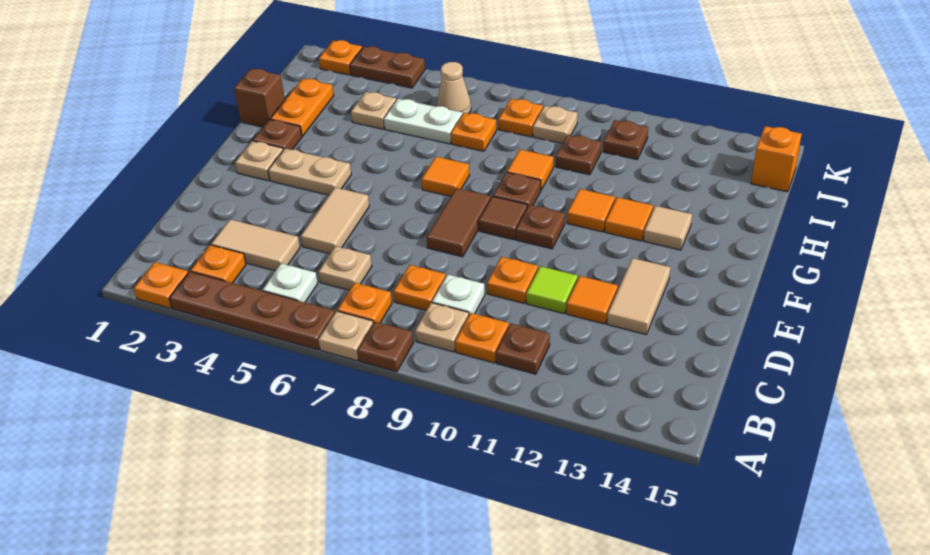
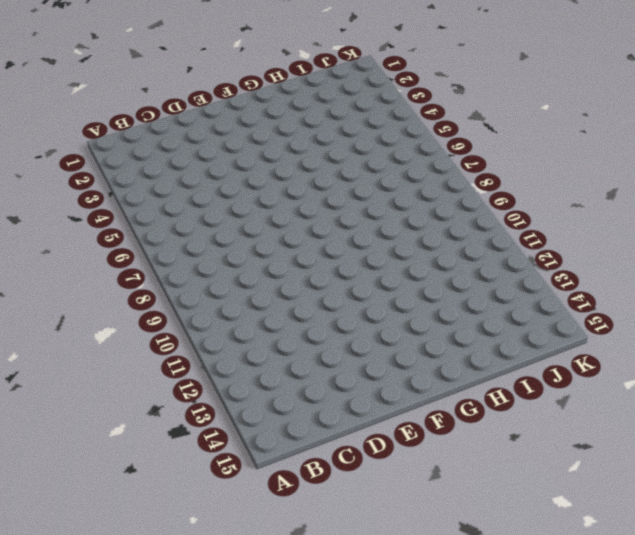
none -> orange plate A2 level 1
none -> brown plate A3:A6 level 1
none -> tan plate A7 level 1
none -> brown plate A8 level 1

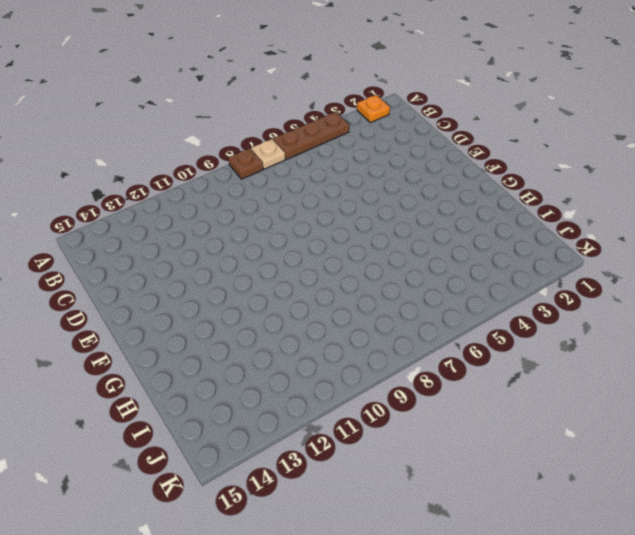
brown plate A4:A6 level 1 -> brown plate A3:A6 level 1
none -> orange plate B3 level 1
none -> white plate B5 level 1
none -> orange plate B7 level 1
none -> tan plate B9 level 1

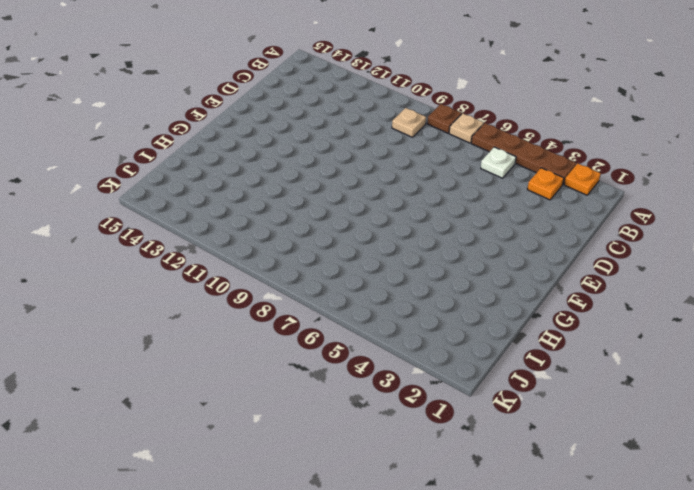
none -> orange plate B7 level 1
none -> orange plate B10 level 1
none -> brown plate B11 level 1
none -> tan tile C3:C4 level 1

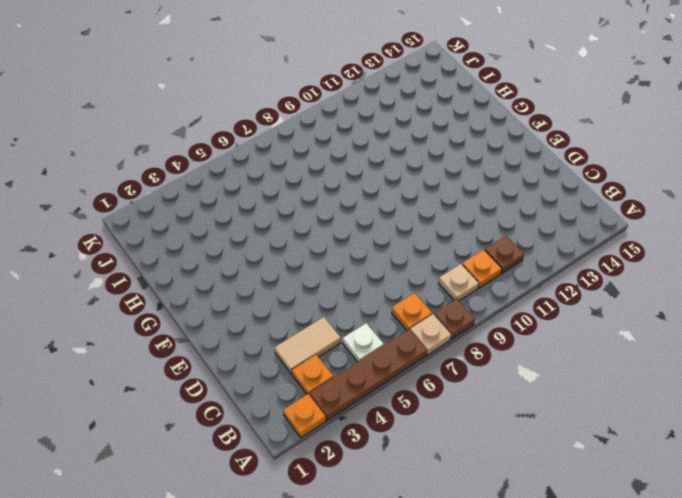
none -> tan plate C6 level 1
none -> orange plate C8 level 1
none -> white plate C9 level 1
none -> tan tile D5:E5 level 1

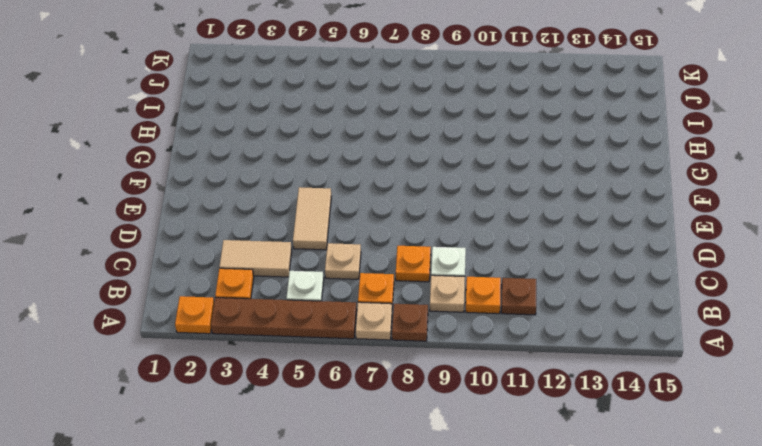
none -> orange plate D10 level 1
none -> lime tile D11 level 1
none -> orange tile D12 level 1
none -> tan tile D13:E13 level 1

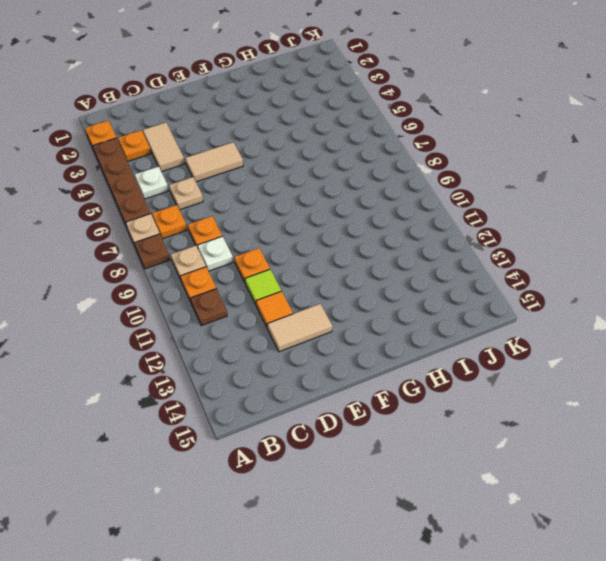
none -> brown tile E8:F8 level 1
none -> tan plate F2 level 1
none -> tan plate F3:F4 level 1
none -> brown tile F9 level 1

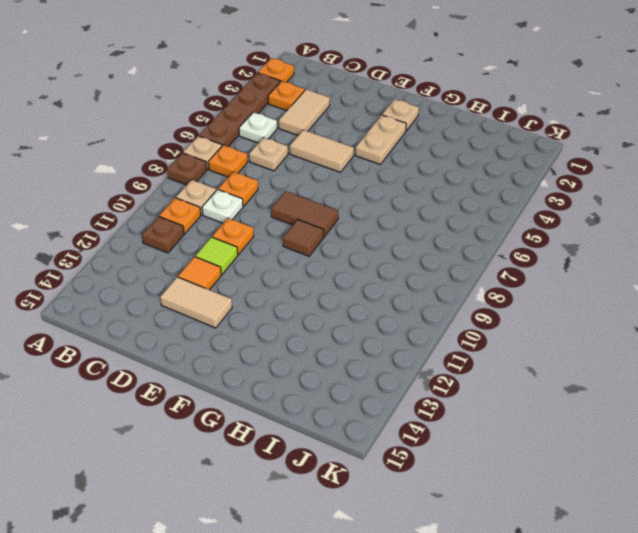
none -> brown plate F10 level 1
none -> brown plate G2 level 1
none -> orange tile G7 level 1
none -> brown plate G9 level 1

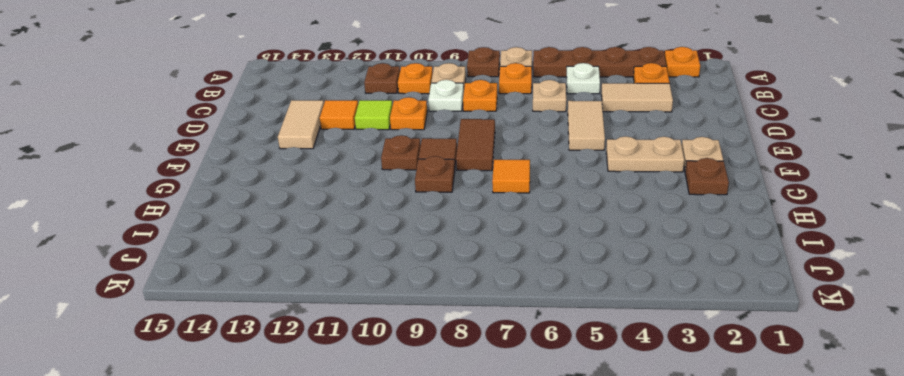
none -> orange tile G11 level 1
none -> orange tile G12 level 1
none -> tan tile G13 level 1
none -> brown brick H1 level 1

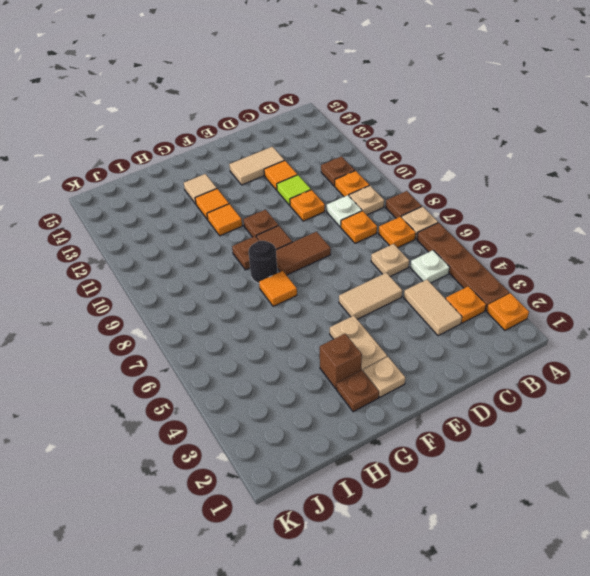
brown brick G3 level 1 -> brown brick H1 level 1
black round brick G8 level 1 -> none
none -> orange plate H2:I2 level 1
none -> orange tile H9 level 1
none -> tan plate I4 level 1
none -> white plate I5:I6 level 1

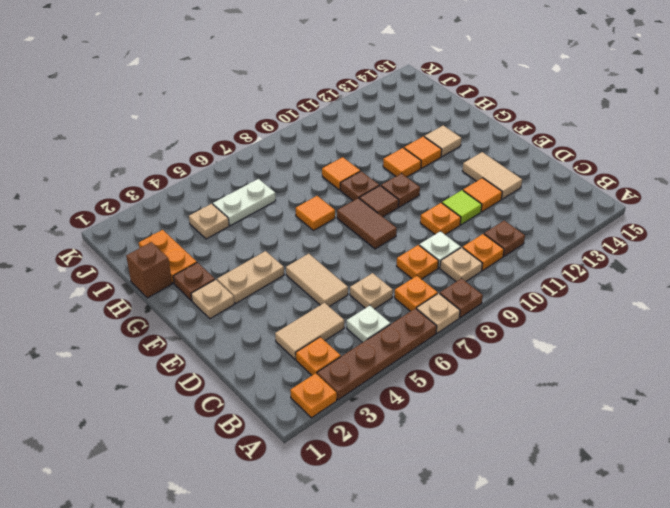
none -> orange plate I7 level 1
none -> brown plate I10 level 1
none -> tan cone J6 level 1
none -> orange plate J8 level 1

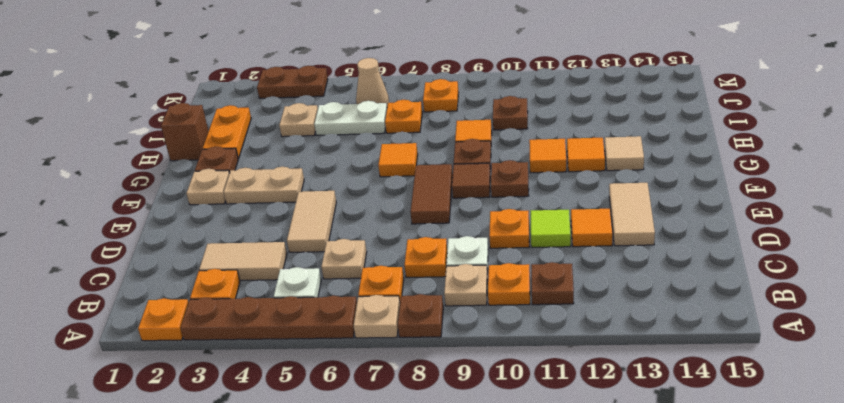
none -> tan plate J9 level 1
none -> brown plate J11 level 1
none -> orange brick J15 level 1
none -> orange plate K2 level 1

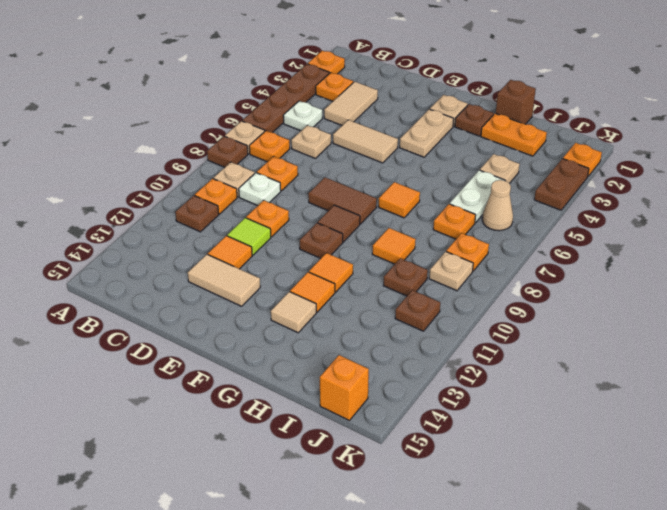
none -> brown plate G9 level 1

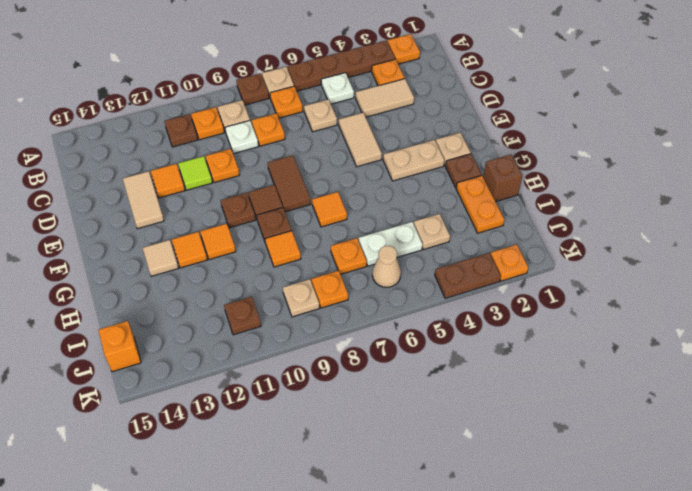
none -> brown plate I10 level 1

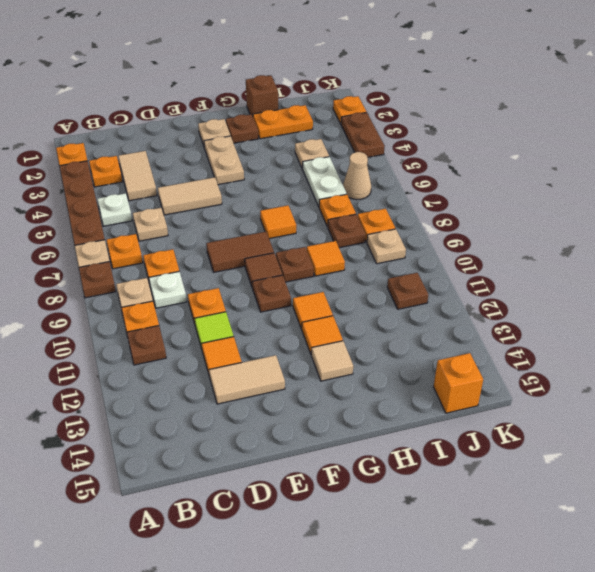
brown plate I8 level 1 -> brown plate I10 level 1

